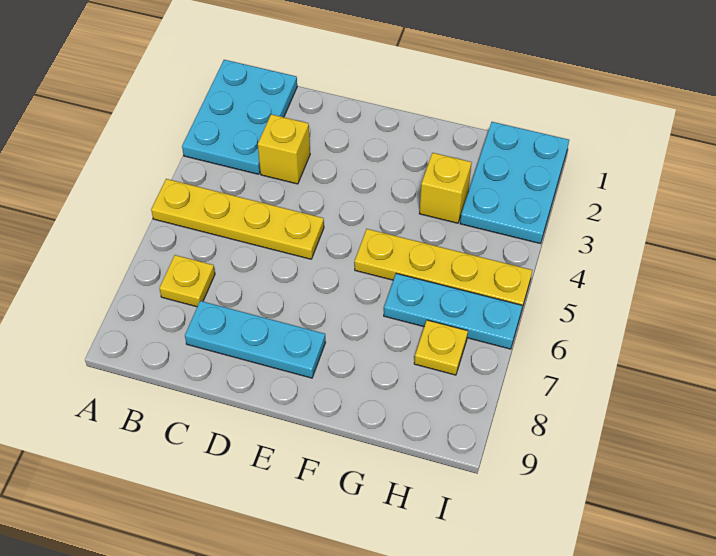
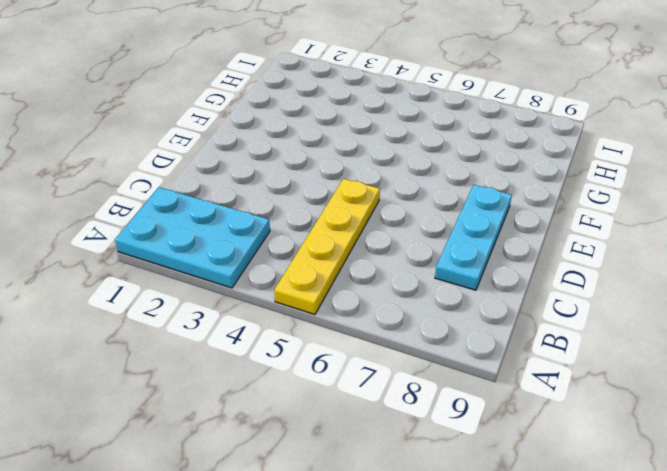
none -> yellow plate B7 level 1
none -> yellow brick C3 level 1

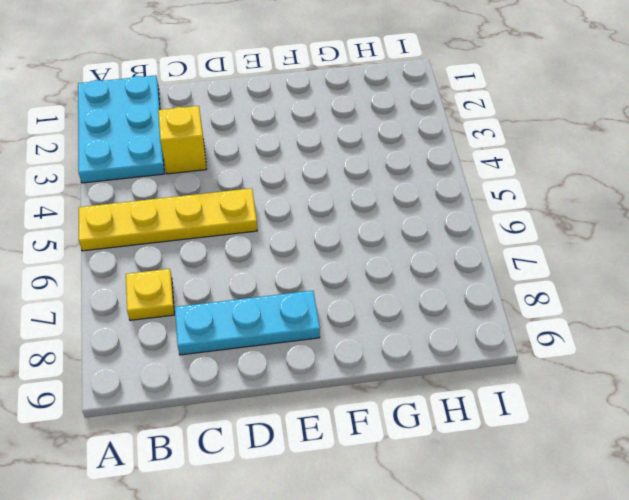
none -> yellow plate F5:I5 level 1
none -> yellow brick G3 level 1

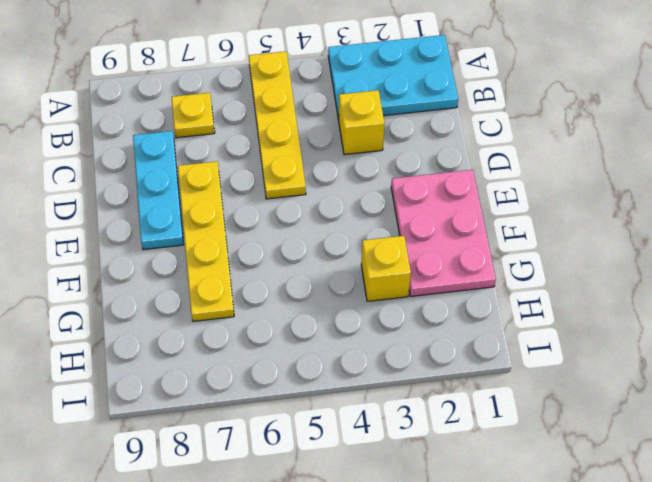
yellow plate D7:G7 level 1 -> yellow plate F5:I5 level 1
pink plate E1:G2 level 1 -> none
none -> cyan plate G6:I6 level 1
none -> cyan plate H1:I3 level 1

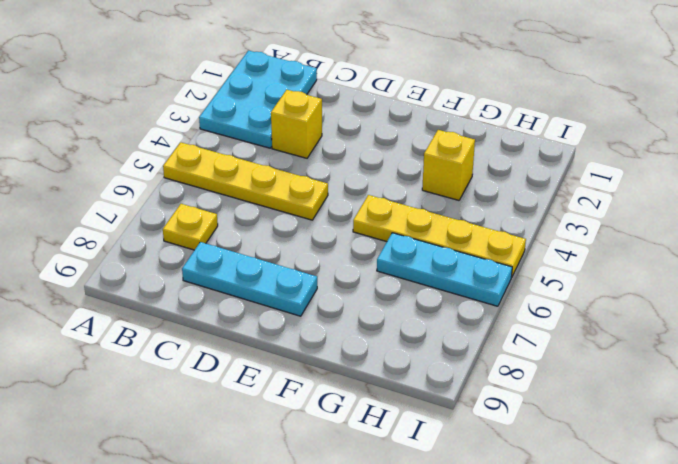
none -> cyan plate H1:I3 level 1
none -> yellow plate H7 level 1

